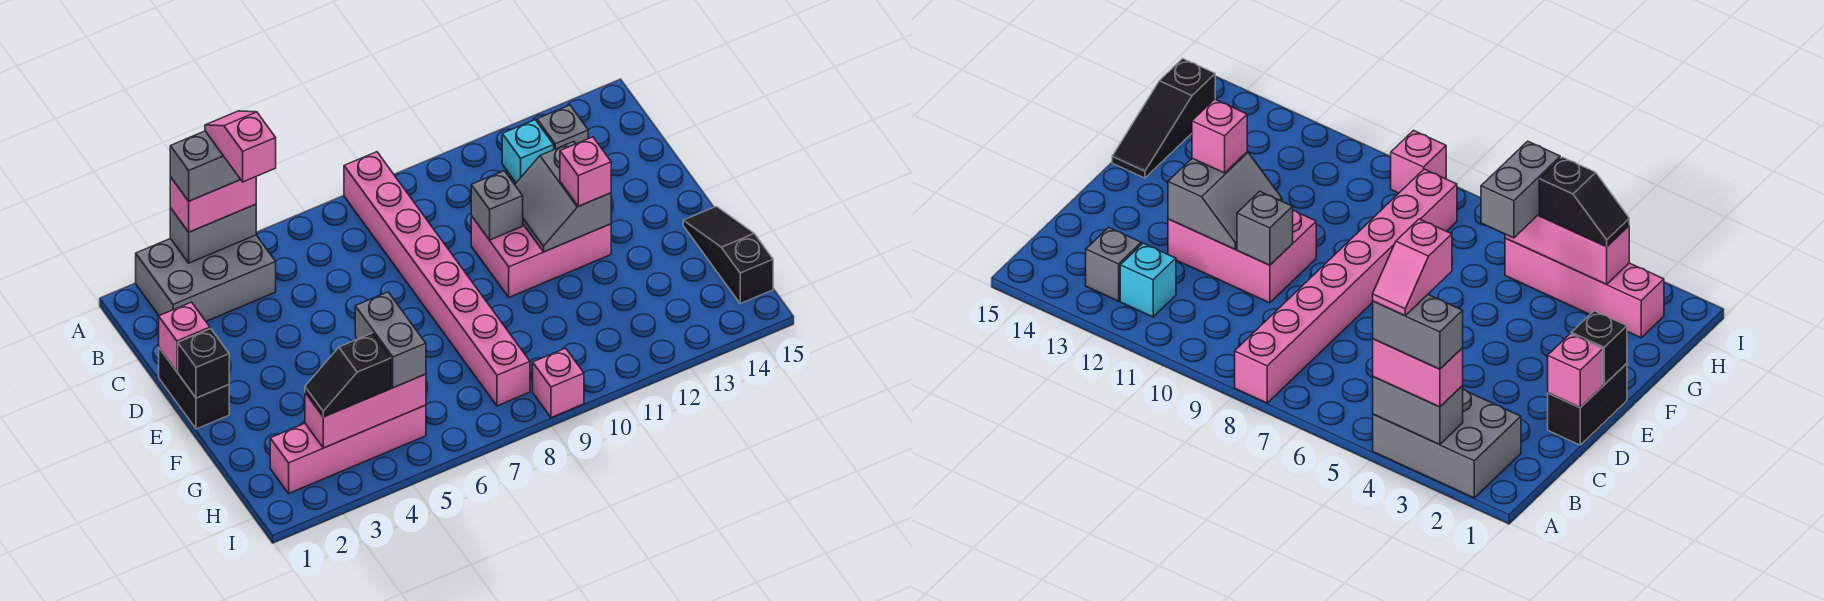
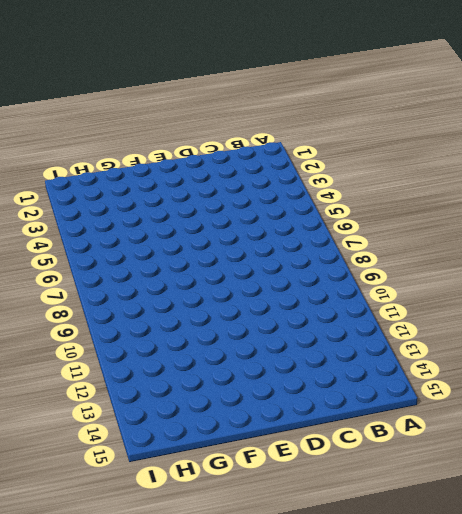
none -> grey brick A2:B4 level 1
none -> pink brick A8:H8 level 1
none -> cyan brick B12 level 1

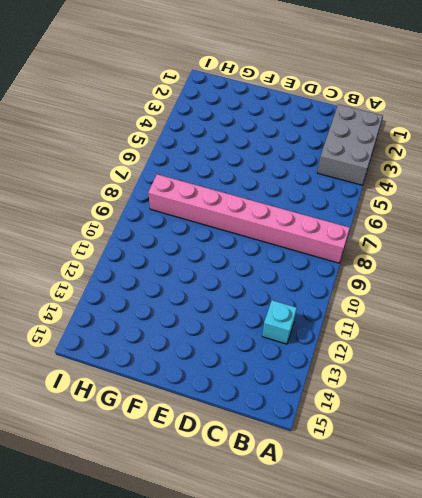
none -> grey brick B13 level 1
none -> black brick D1:E1 level 1
none -> pink brick D10:E12 level 1

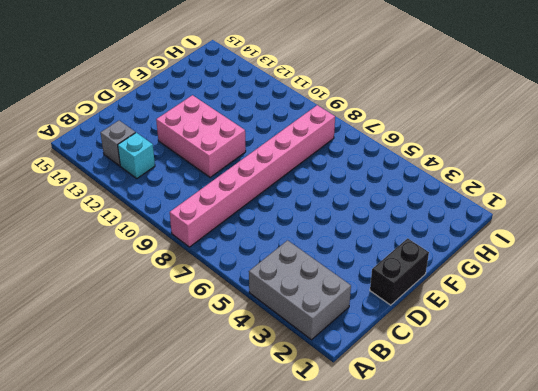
none -> black slope F15:H15 level 1 top H
none -> pink brick H2:H5 level 1
none -> pink brick I9 level 1

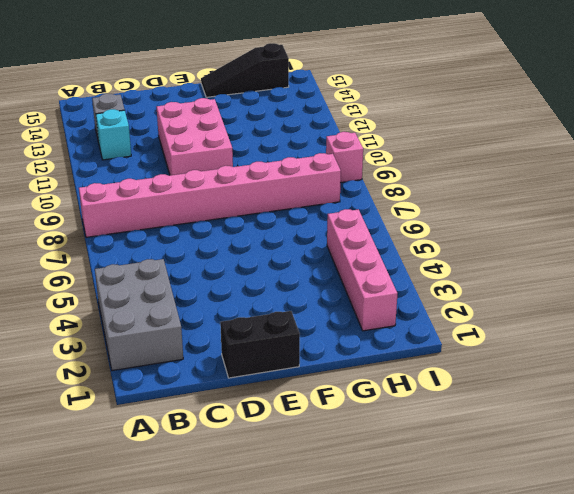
none -> grey brick A3:A4 level 2
none -> pink brick D1 level 2
none -> grey brick D10 level 2

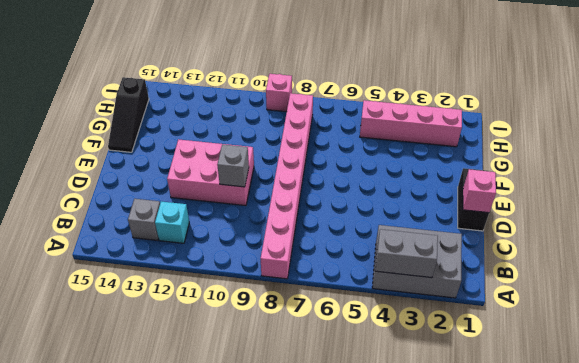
none -> grey slope D11:E12 level 2 top 12
none -> black brick E1 level 2
none -> pink brick H3:H5 level 2

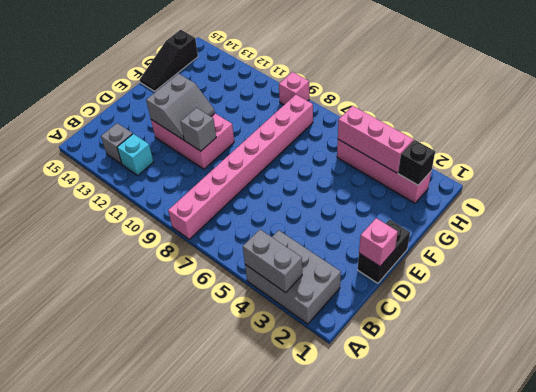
black brick H2 level 2 -> black brick E1 level 2
none -> pink brick A3:A4 level 3
none -> pink brick E12 level 3
none -> grey brick G5:H5 level 3

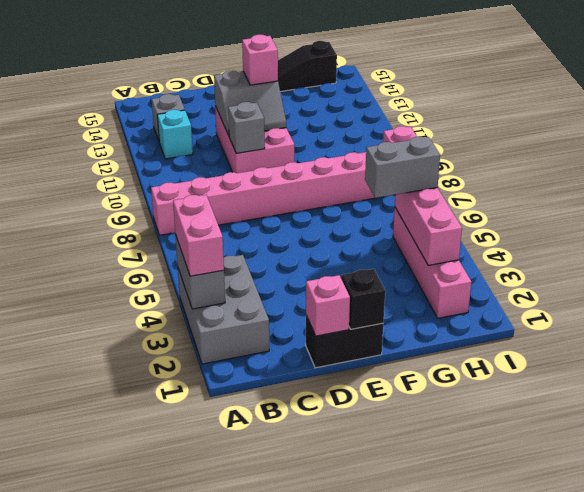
none -> black slope H3:H4 level 3 top 4
none -> grey brick A3:A4 level 4
none -> pink slope A4:B4 level 5 top B

